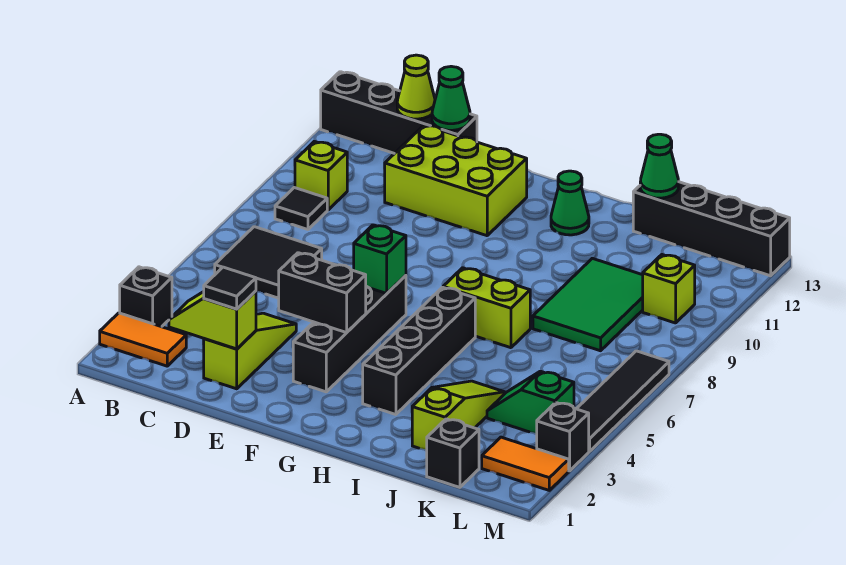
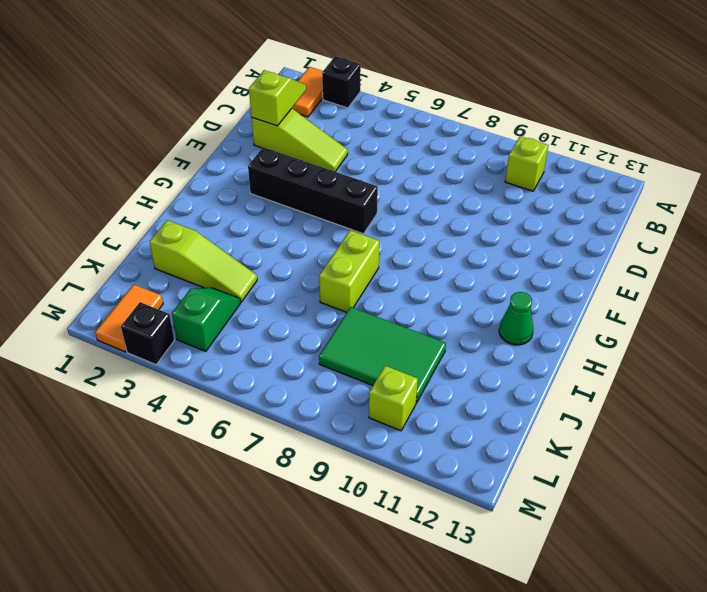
none -> black brick A13:D13 level 1
none -> black tile B6:C7 level 1
none -> black tile B9 level 1

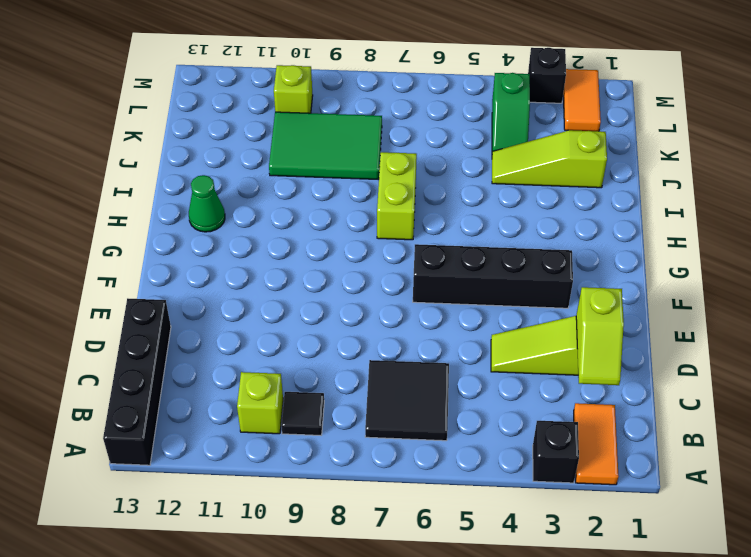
none -> lime brick D11:F12 level 1
none -> black brick H3:H6 level 1
none -> black brick J13:M13 level 1

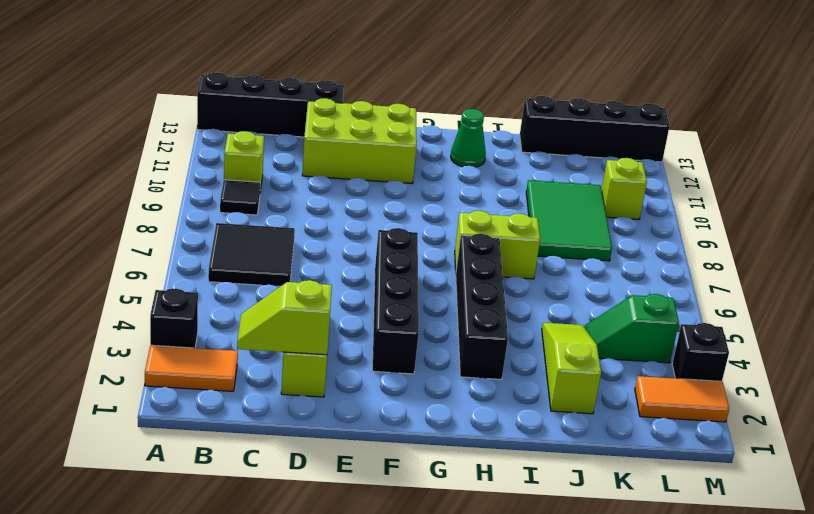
none -> black brick K1 level 1
none -> black tile M4:M7 level 1
none -> lime cone C13 level 2

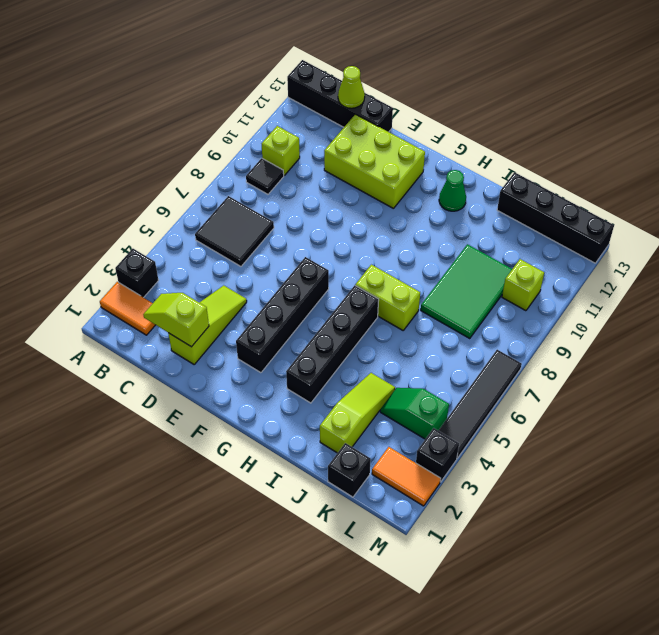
none -> green cone D13 level 2
none -> black brick E4:F4 level 2
none -> green brick F6 level 2

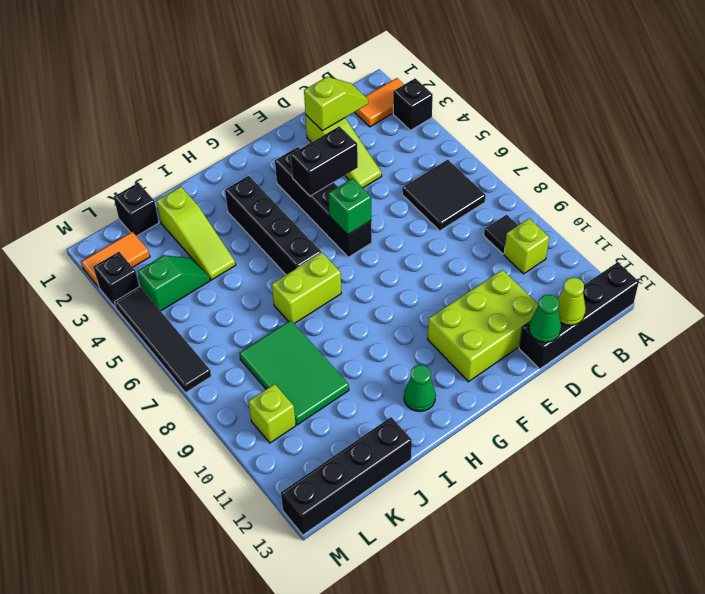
none -> green cone J13 level 2
none -> black tile D2 level 3

